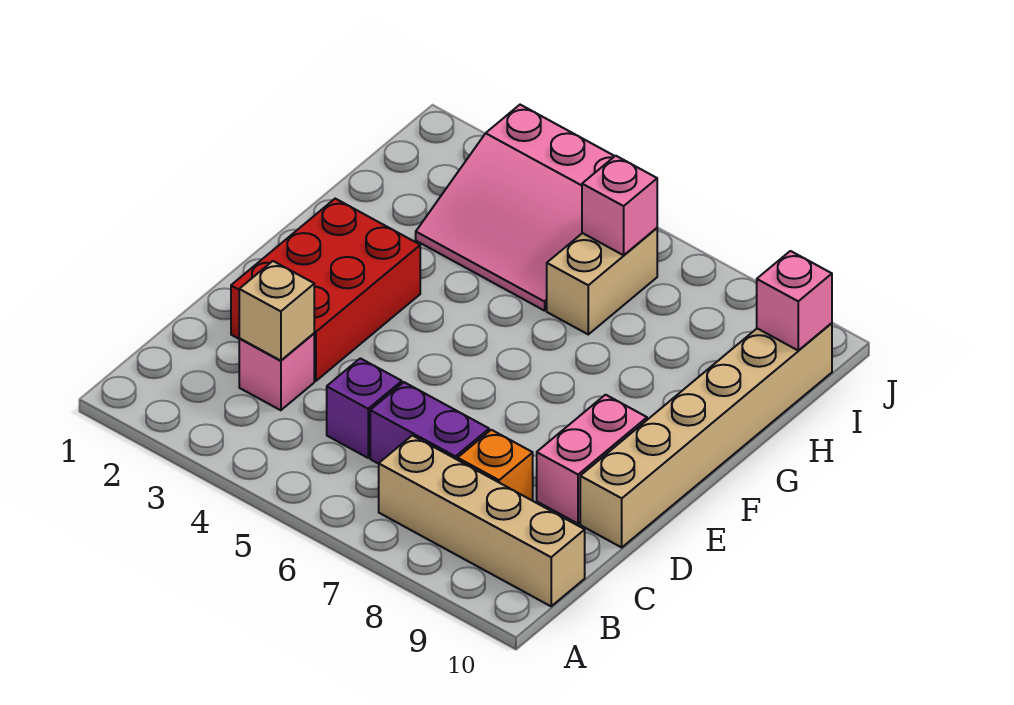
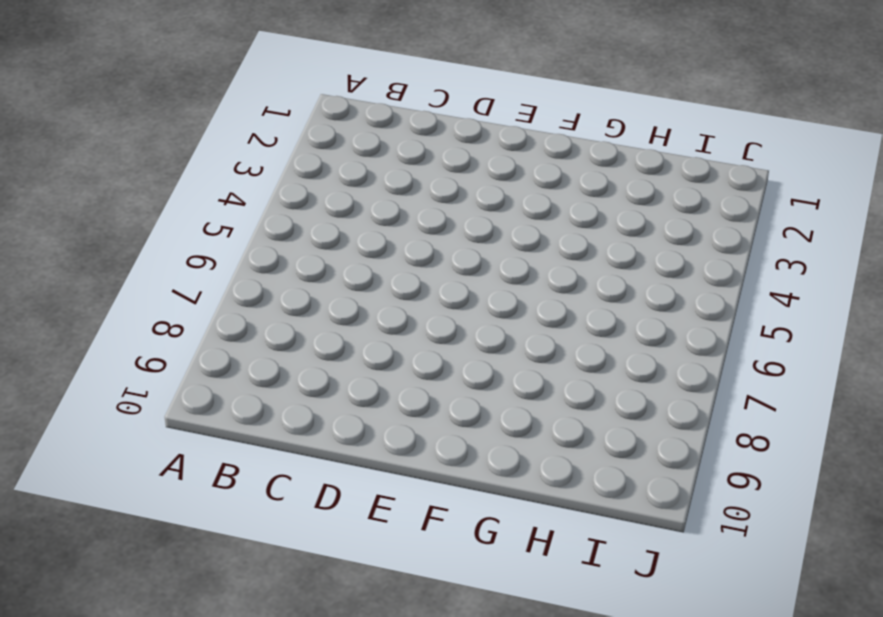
none -> tan brick B7:B10 level 1
none -> pink brick C3 level 1
none -> purple brick C5 level 1

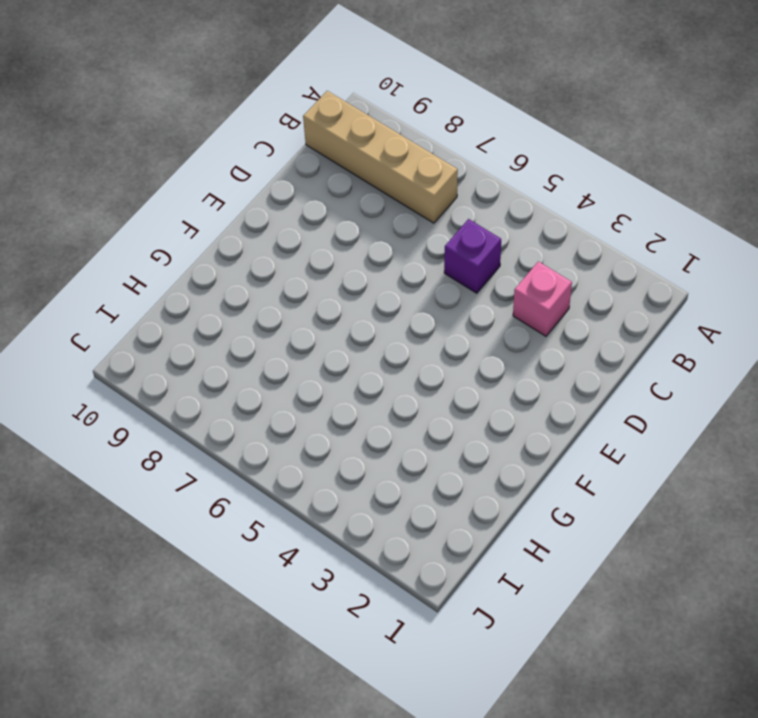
none -> purple brick C6:C7 level 1
none -> orange brick C8 level 1
none -> red brick D2:F3 level 1

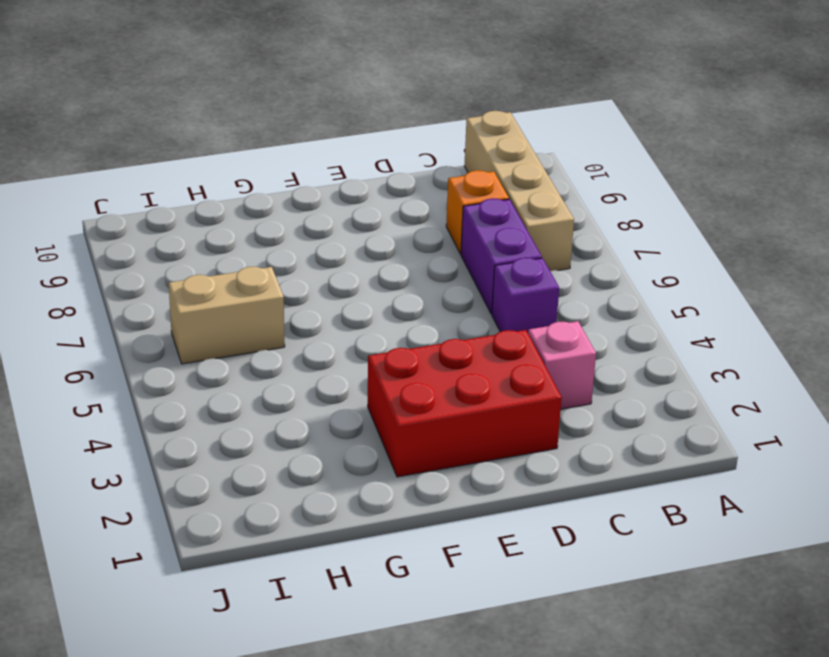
none -> pink brick D9:E9 level 1
none -> tan brick D10:I10 level 1
none -> pink slope H3:J5 level 1 top J

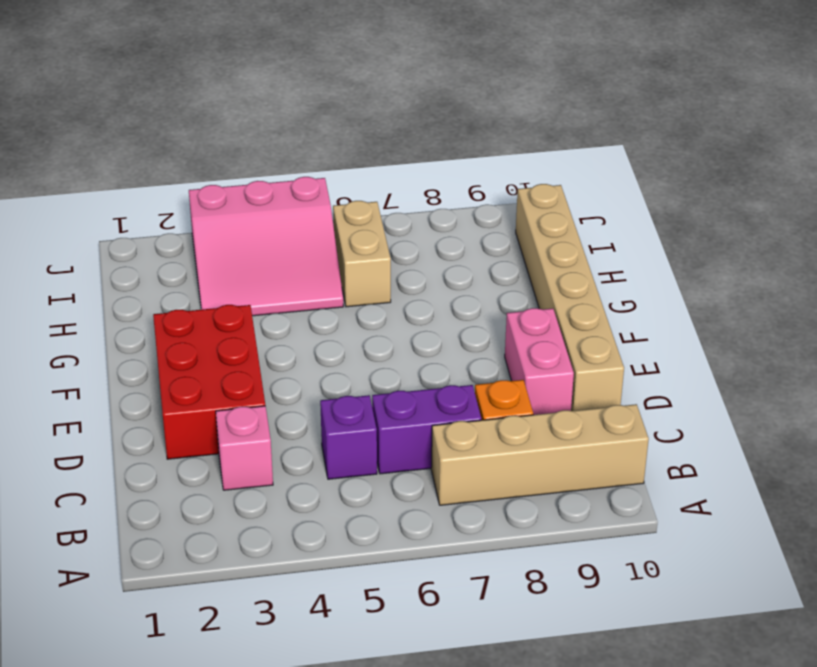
none -> tan brick C3 level 2
none -> pink brick I6 level 2
none -> pink brick I10 level 2

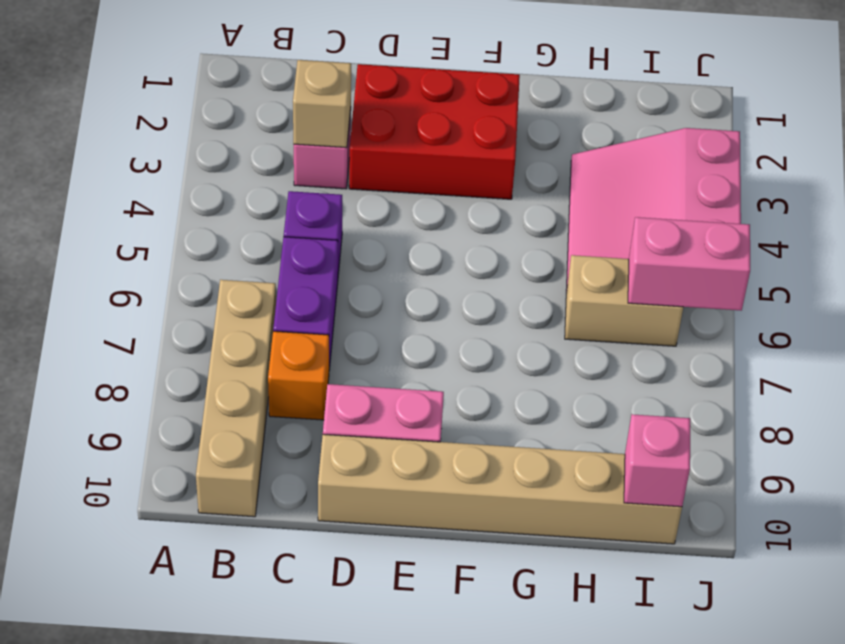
pink brick I6:J6 level 2 -> pink brick I6 level 2

